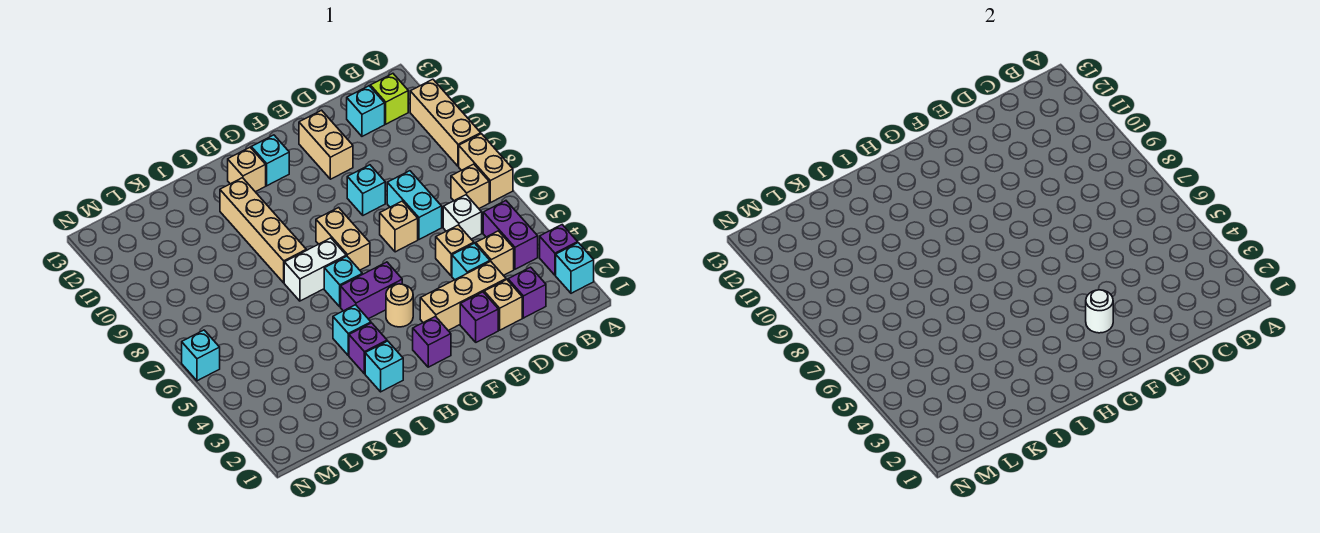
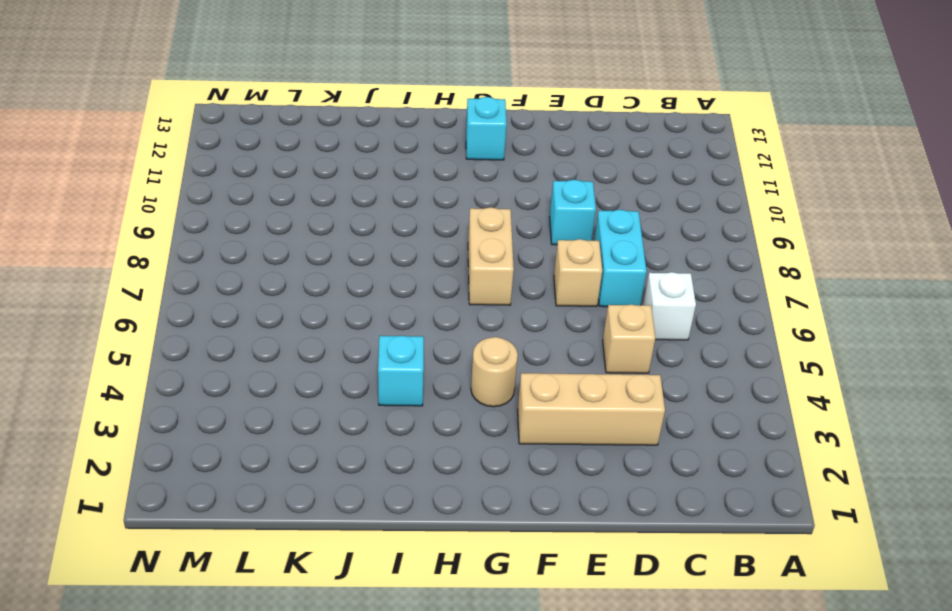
none -> cyan brick A2 level 1
none -> purple brick A3 level 1
none -> tan brick A7:A8 level 1
none -> tan brick A9:A11 level 1

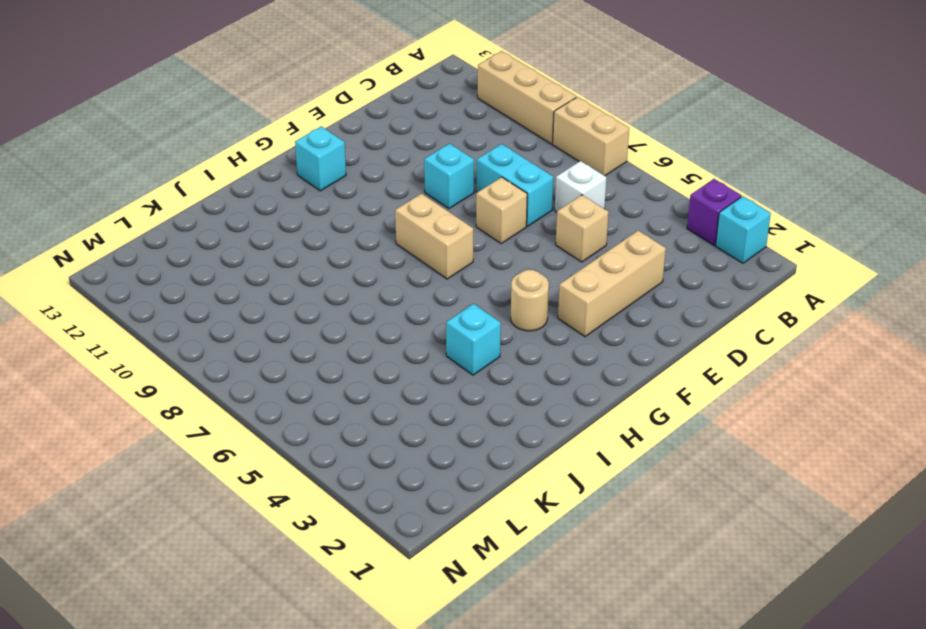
none -> purple brick B4:B5 level 1
none -> tan brick B7 level 1
none -> lime brick B12 level 1
none -> purple brick C2 level 1

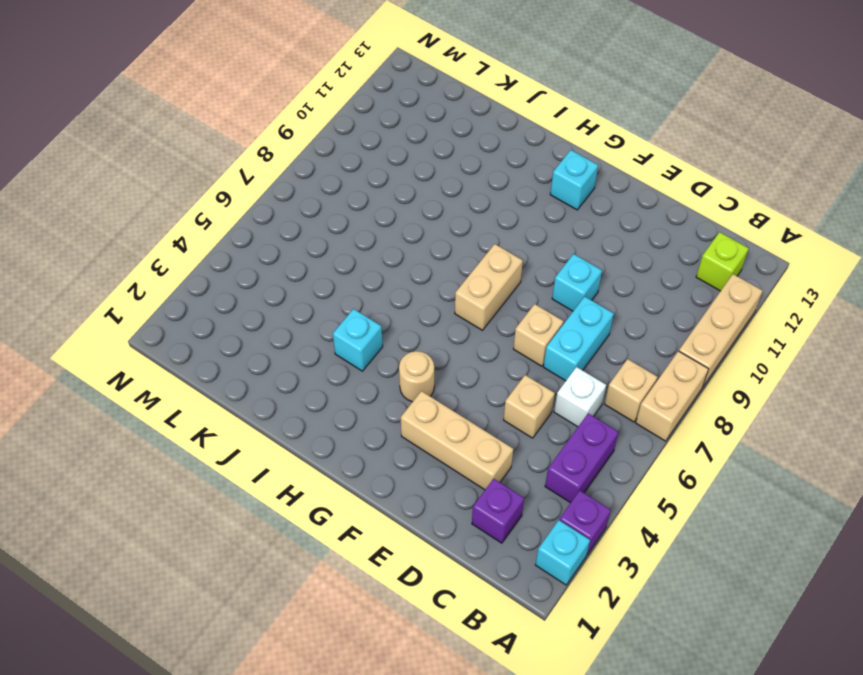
none -> tan brick C4 level 1
none -> cyan brick C12 level 1
none -> tan brick D2 level 1
none -> cyan brick D4 level 1

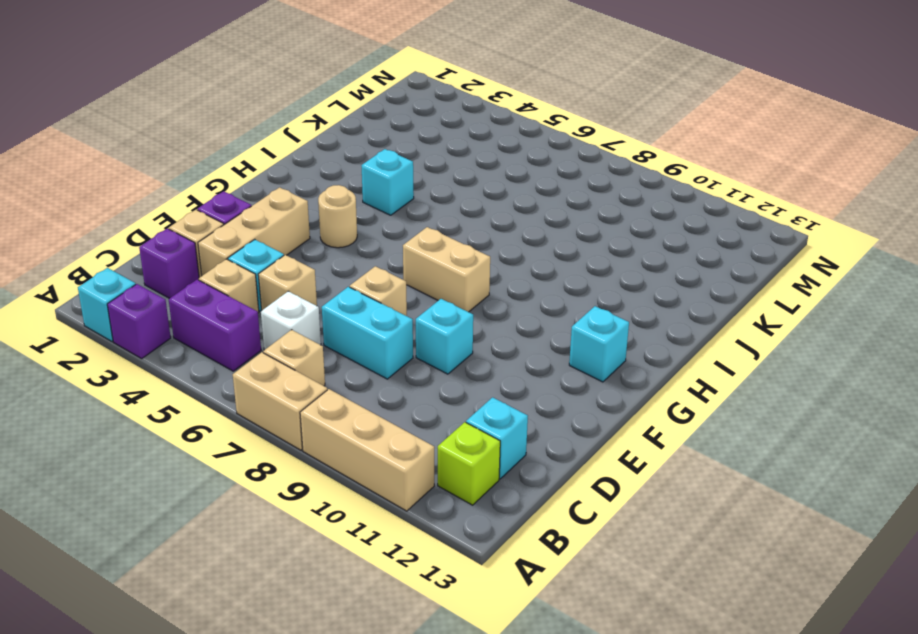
none -> tan brick E11:E12 level 1
none -> purple brick G2 level 1
none -> purple brick G5:H5 level 1
none -> cyan brick H6 level 1

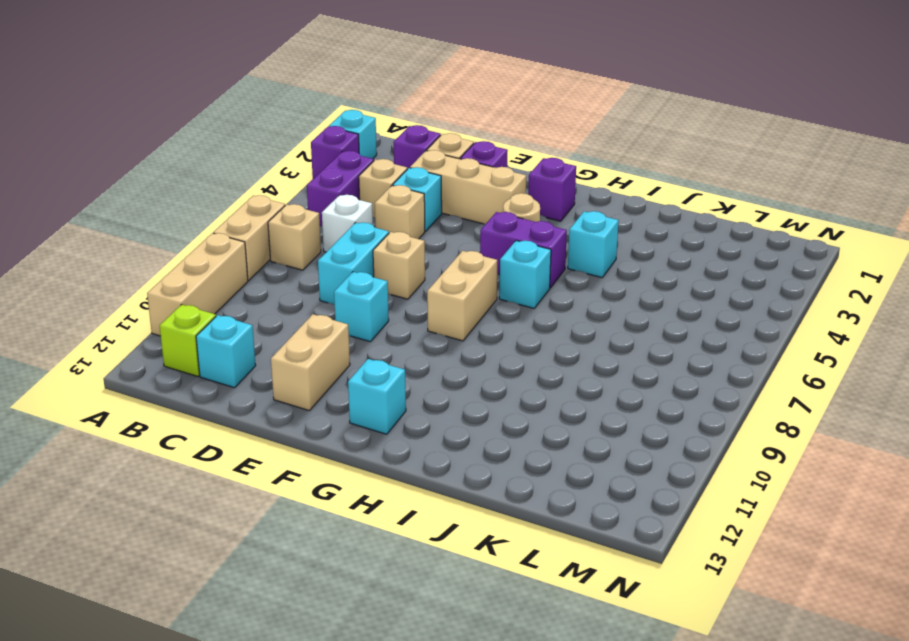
none -> white brick H7:I7 level 1
none -> tan brick H12 level 1
none -> cyan brick I2 level 1
none -> purple brick I3 level 1

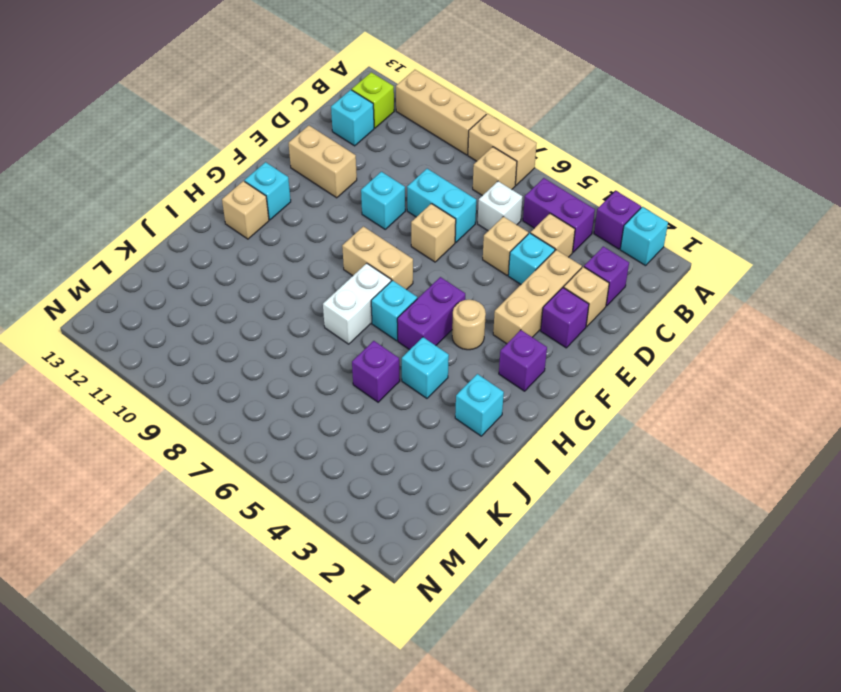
purple brick J5 level 1 -> purple brick I3 level 1
none -> tan brick I8:I11 level 1
none -> cyan brick N6 level 1
none -> white round brick F3 level 2

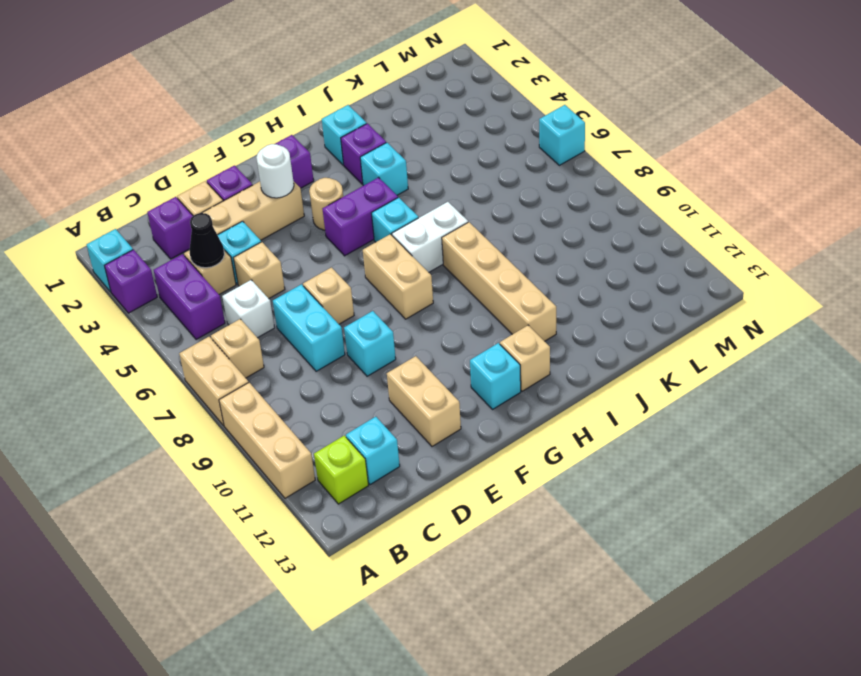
black cone C4 level 2 -> none

